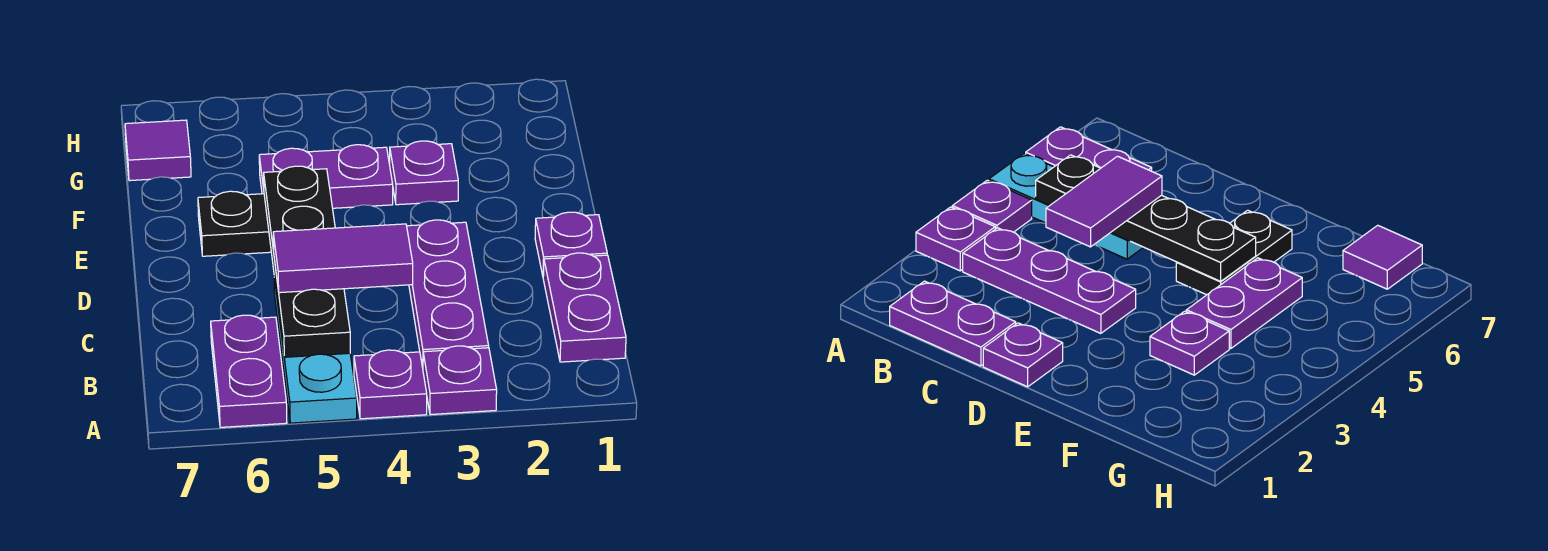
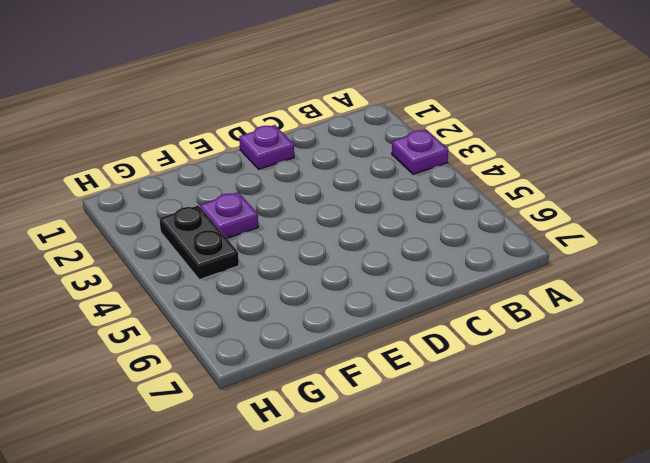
black plate G3:G4 level 1 -> black plate E5:E6 level 1
none -> purple plate A4 level 1
none -> cyan plate A5:C5 level 1
none -> purple plate A6:B6 level 1

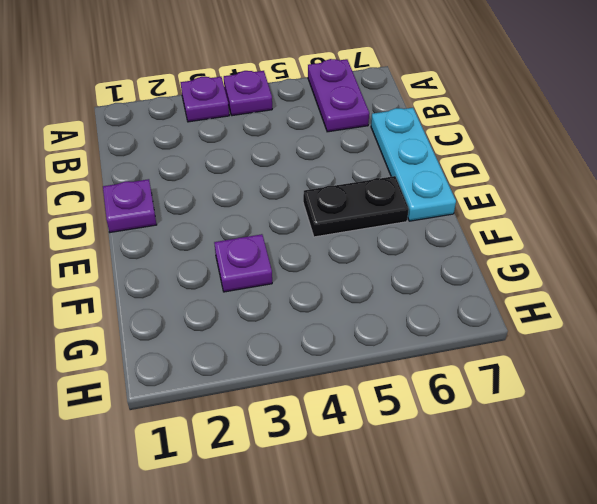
cyan plate C7:E7 level 1 -> cyan plate A5:C5 level 1
none -> purple plate B1:C1 level 1
none -> purple plate B3:D3 level 1
none -> purple plate F4:F5 level 1

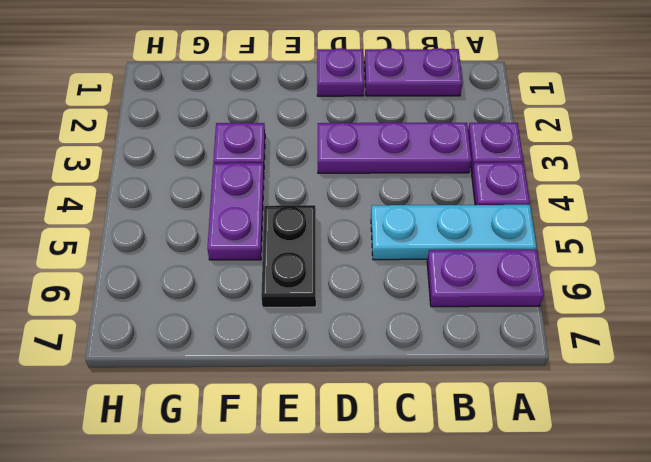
none -> purple tile G7 level 1
none -> black plate B5:E5 level 2
none -> purple tile C4:C5 level 3

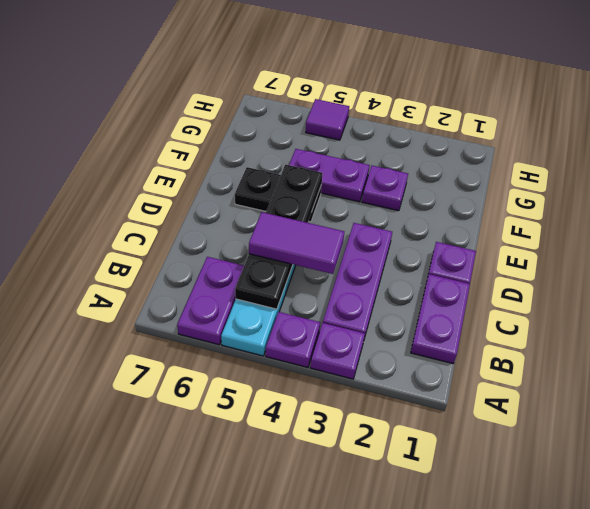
purple tile H5 level 1 -> purple tile G7 level 1

